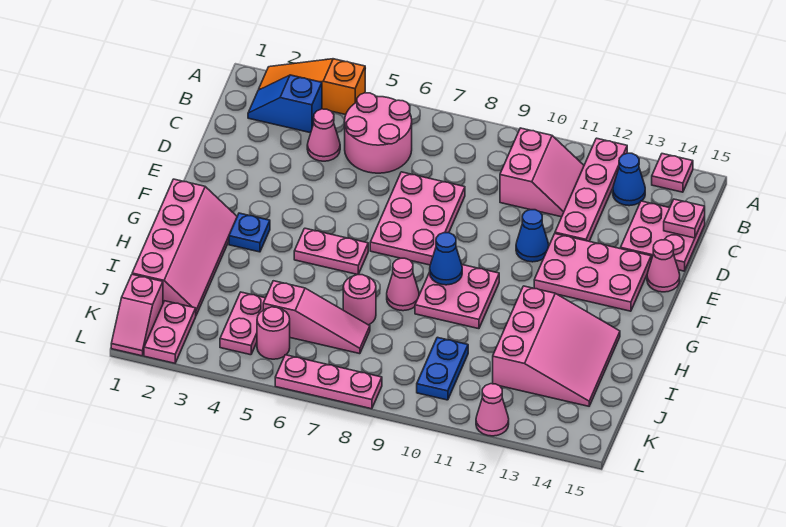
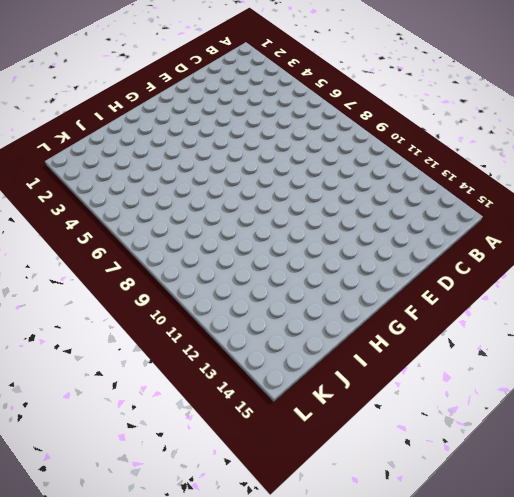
none -> orange slope A2:A4 level 1 top 4
none -> pink plate A12:D12 level 1
none -> pink plate A14 level 1
none -> blue slope B2:B3 level 1 top 3

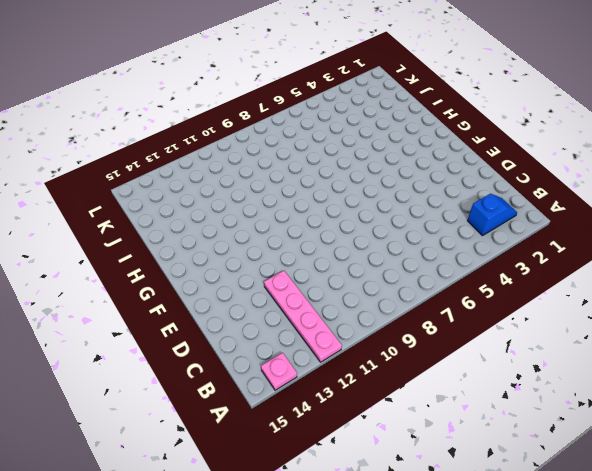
none -> orange slope A2:A4 level 1 top 4
none -> pink round brick B5:C6 level 1
none -> pink slope B10:C11 level 1 top 10
none -> blue cone B13 level 1

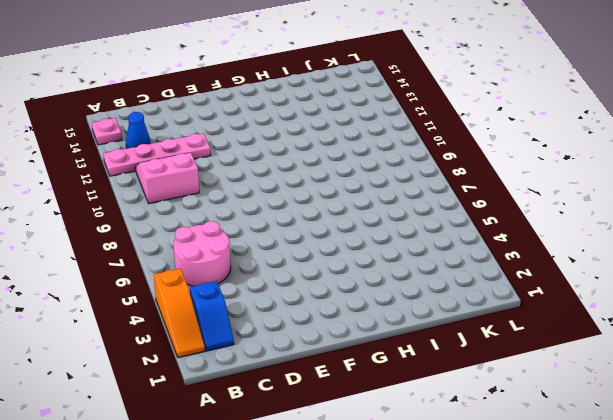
none -> pink cone C4 level 1
none -> pink plate C14:D15 level 1
none -> pink plate D7:F8 level 1
none -> blue cone E11 level 1

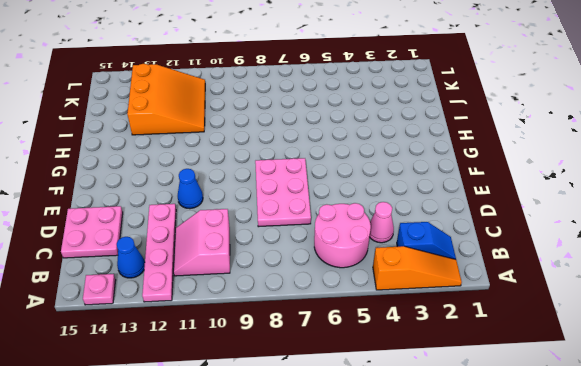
orange slope I11:K13 level 1 top 13 -> pink slope H12:J14 level 1 top 12
none -> pink plate E12:F14 level 1
none -> pink cone E15 level 1
none -> pink slope G1:J2 level 1 top 1
none -> blue plate G3 level 1

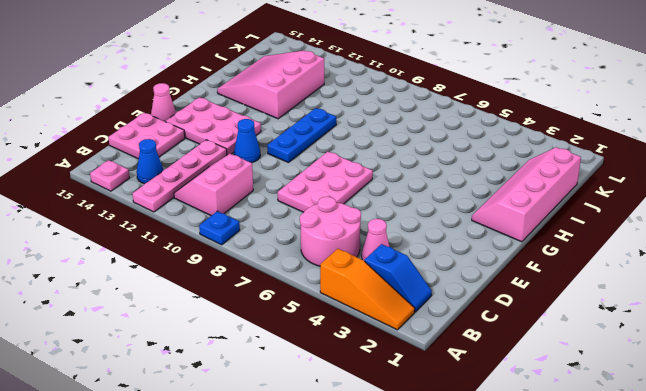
blue plate A9 level 1 -> blue plate G3 level 1
blue plate F10:H10 level 1 -> pink plate G9:H10 level 1
none -> pink plate G5:G6 level 1
none -> pink cone H8 level 1
none -> pink round brick I7 level 1
none -> pink plate J4:K4 level 1

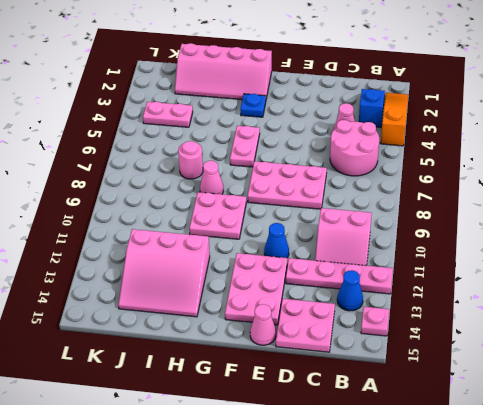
none -> pink slope J5:J7 level 1 top 5
none -> blue plate J10:K10 level 1
none -> pink slope K1:L1 level 1 top K
none -> pink plate K2:L2 level 1

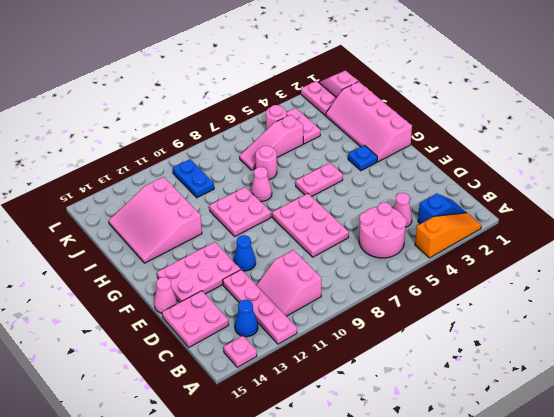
none -> pink plate L6:L8 level 1
none -> pink cone L12 level 1
none -> pink plate C15 level 2
none -> blue cone G9 level 2

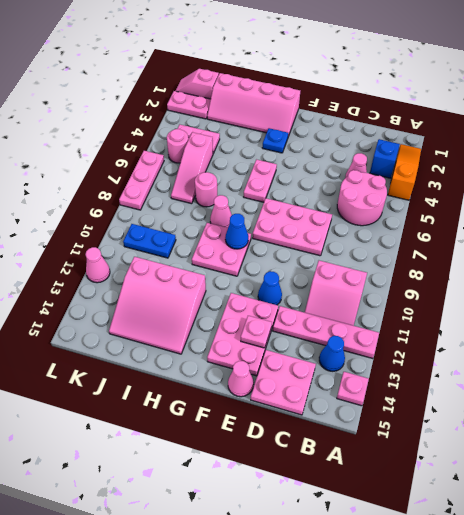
pink plate E13 level 2 -> pink plate C15 level 2

